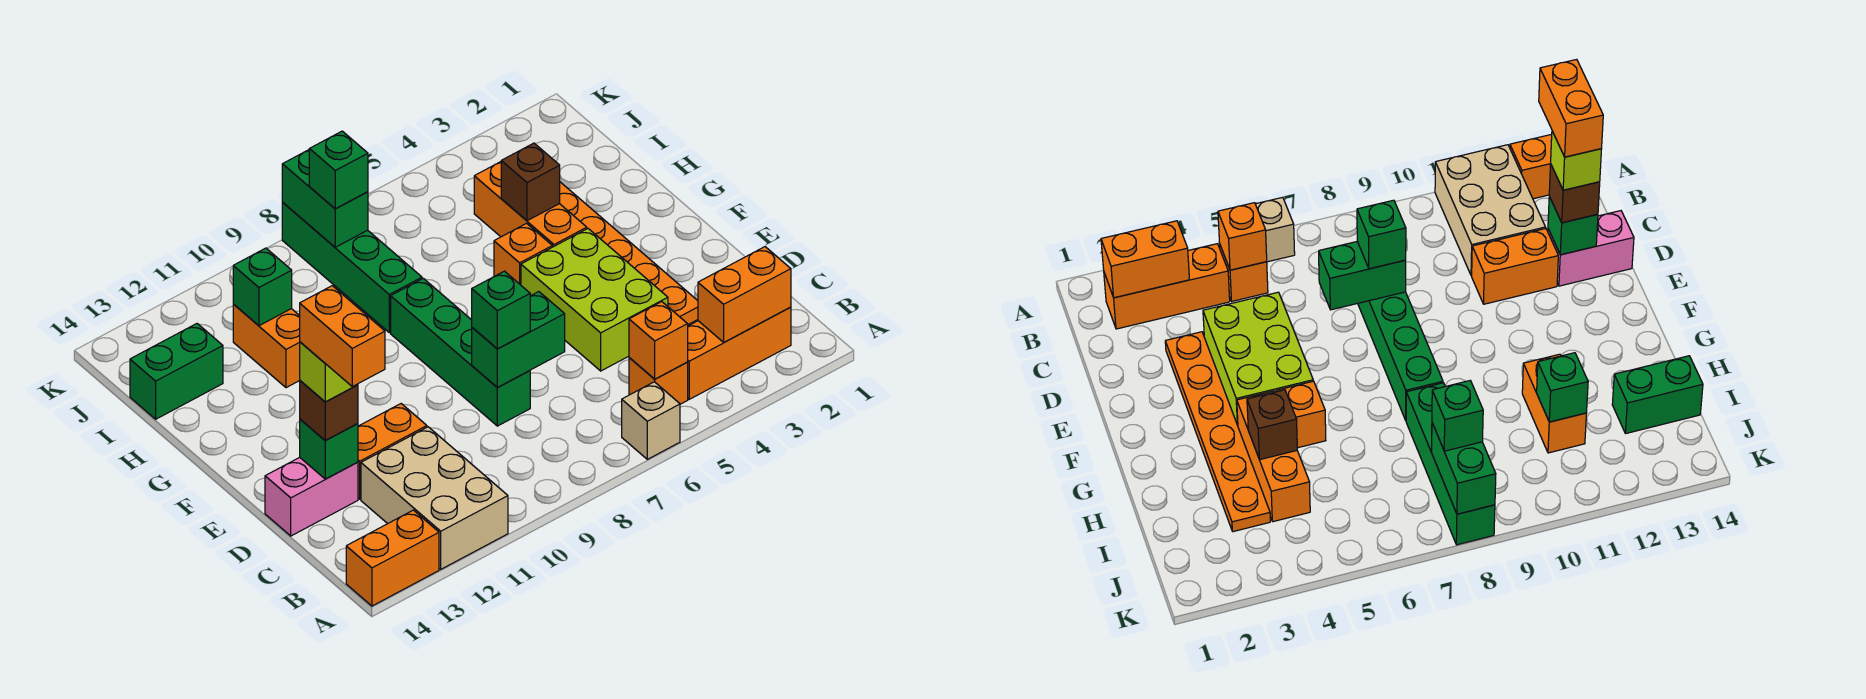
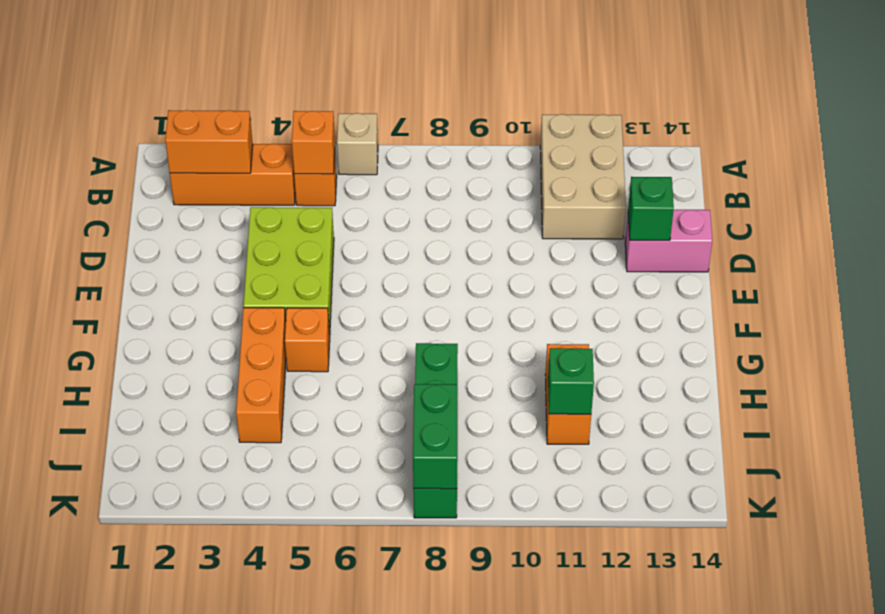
none -> orange brick A13:A14 level 1
none -> orange plate D3:I3 level 1
none -> green brick D8:G8 level 1

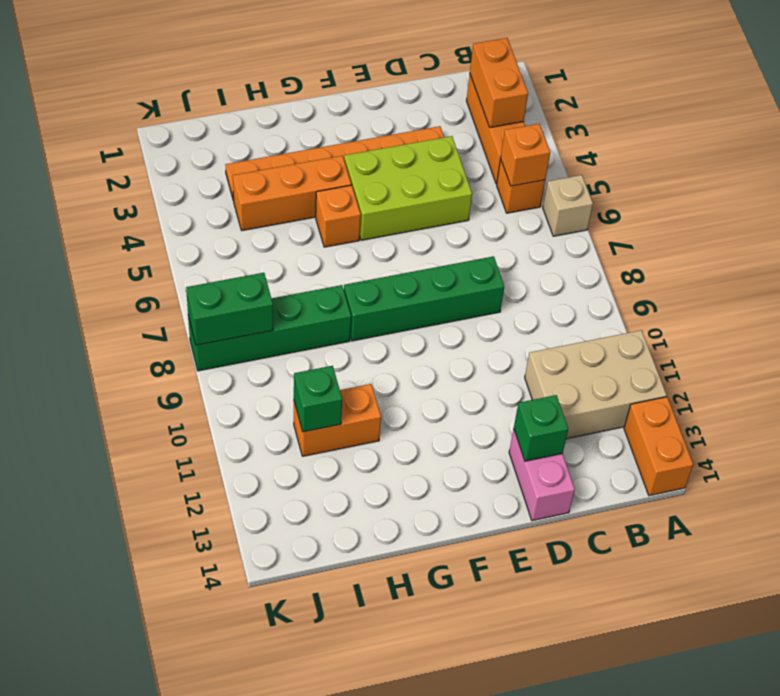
none -> orange brick D11:D12 level 1
none -> green brick I13:I14 level 1
none -> green brick D7:D8 level 2

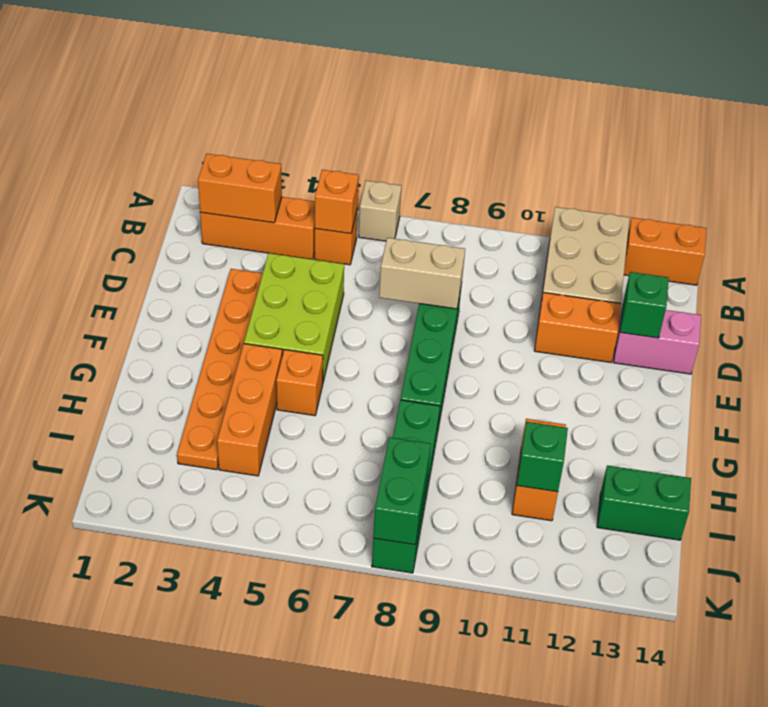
tan brick D7:D8 level 2 -> green brick D7:D8 level 2
none -> brown brick H4 level 2
none -> green brick D8 level 3
none -> brown brick D13 level 3

